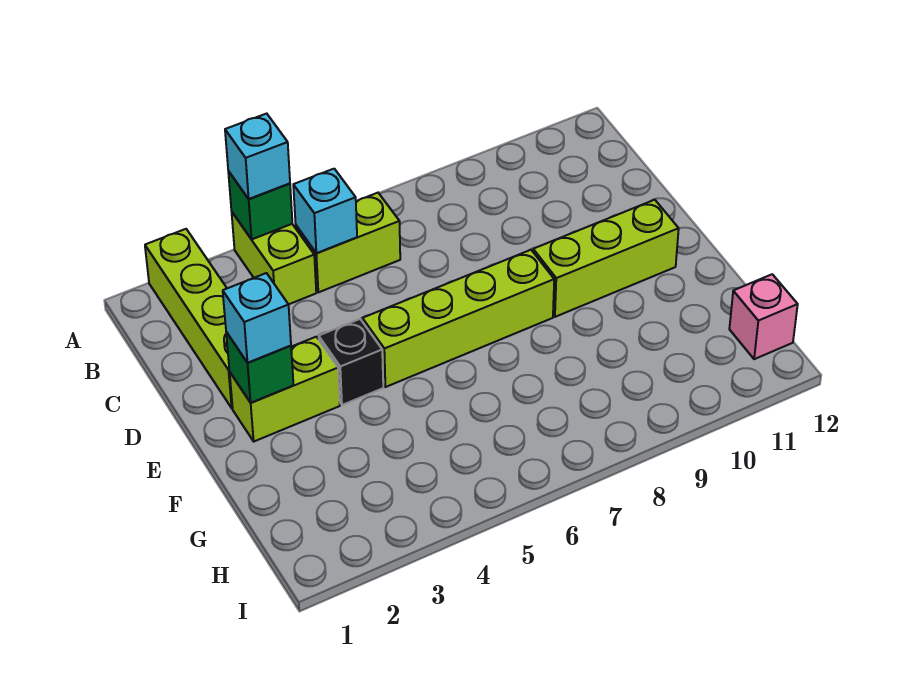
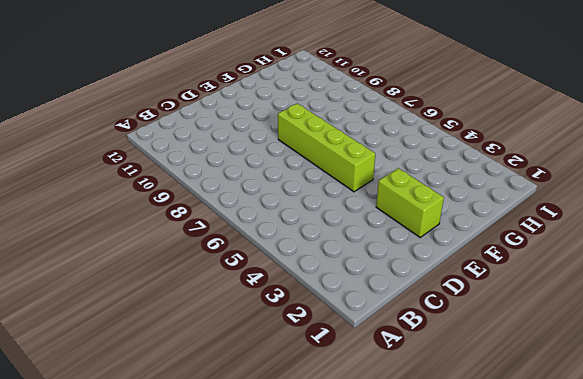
none -> lime brick A2:D2 level 1
none -> lime brick A4:B4 level 1
none -> lime brick B5:B6 level 1

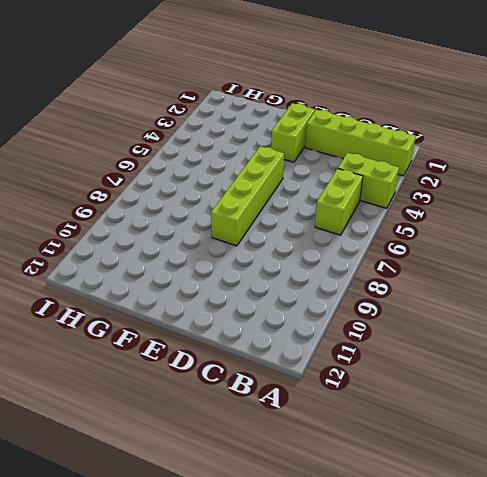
none -> black brick E4 level 1
none -> lime brick E9:E11 level 1
none -> pink brick H12 level 1

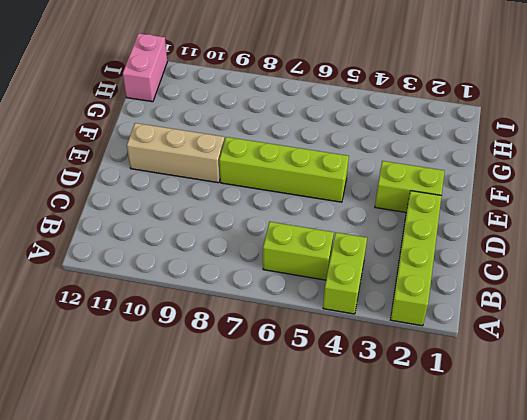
tan brick E9:E11 level 1 -> lime brick E9:E11 level 1
pink brick H12:I12 level 1 -> pink brick H12 level 1
none -> black brick E4 level 1
none -> green brick A4 level 2
none -> cyan brick B5 level 2

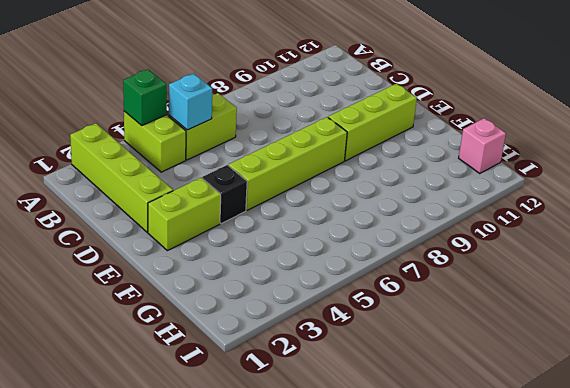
none -> green brick E2 level 2
none -> cyan brick A4 level 3
none -> cyan brick E2 level 3

